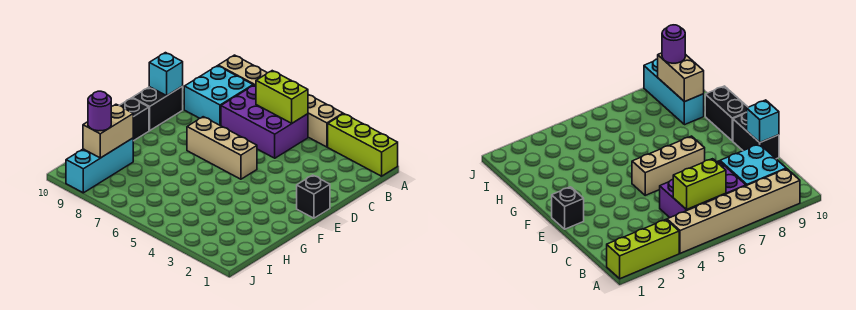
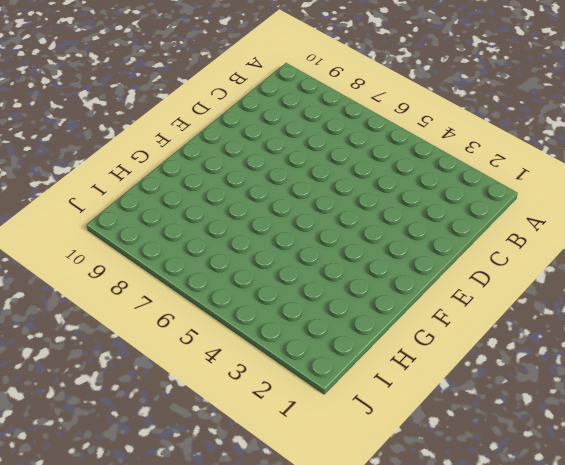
none -> lime brick A1:A3 level 1
none -> tan brick A4:A9 level 1
none -> purple brick B5:C7 level 1

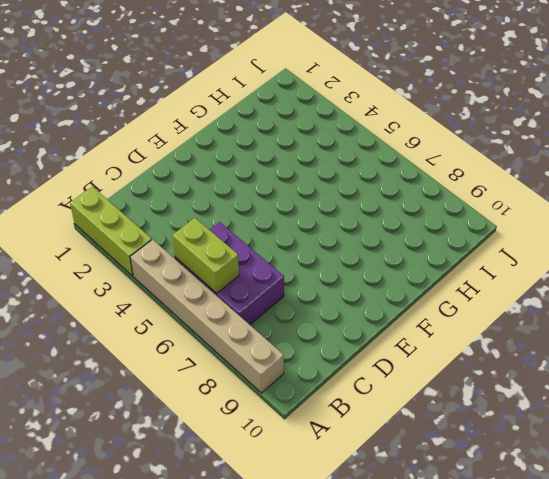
none -> cyan brick B8:C9 level 1
none -> black brick D10:E10 level 1
none -> black brick E1 level 1

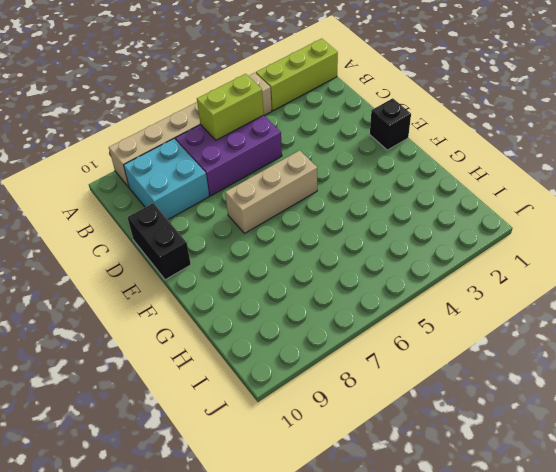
none -> black brick F10:G10 level 1
none -> cyan brick H9:J9 level 1
none -> cyan brick D10 level 2

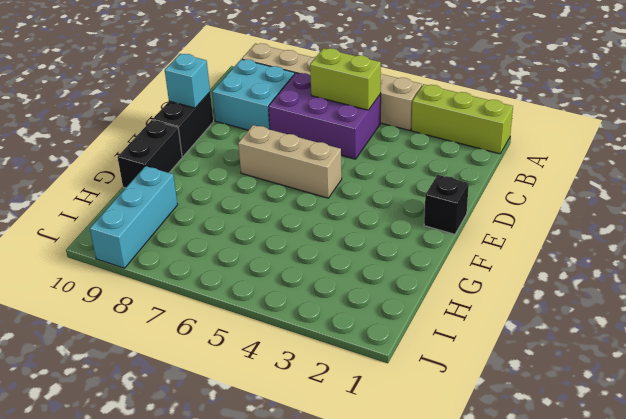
none -> tan brick H9:I9 level 2
none -> purple round brick I9 level 3

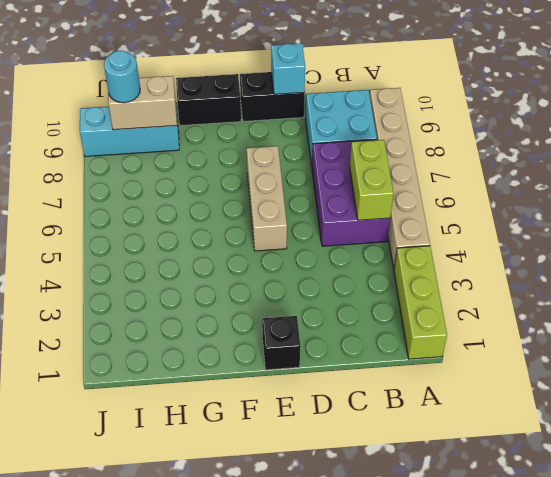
cyan round brick I9 level 3 -> purple round brick I9 level 3

